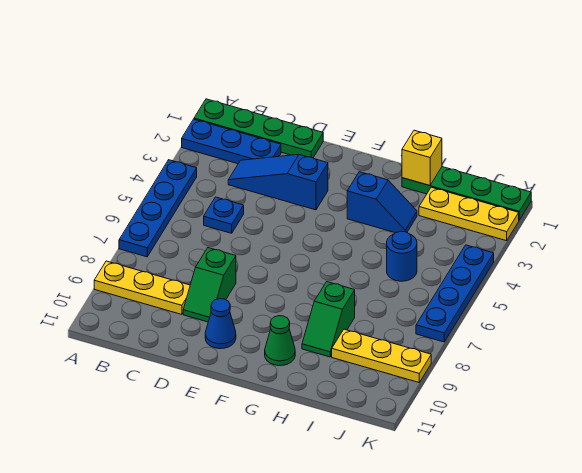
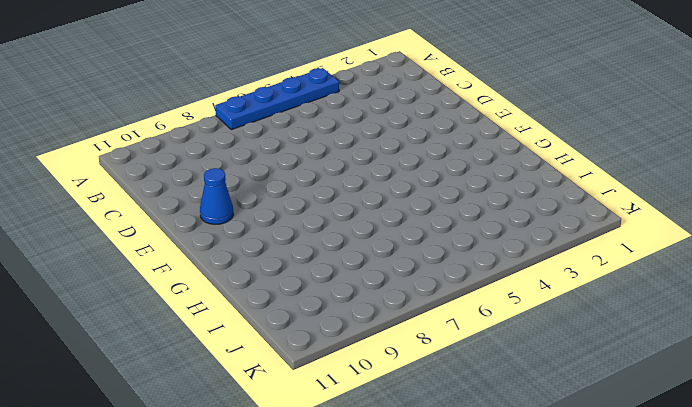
none -> green plate A1:D1 level 1
none -> blue plate A2:C2 level 1
none -> yellow plate A9:C9 level 1

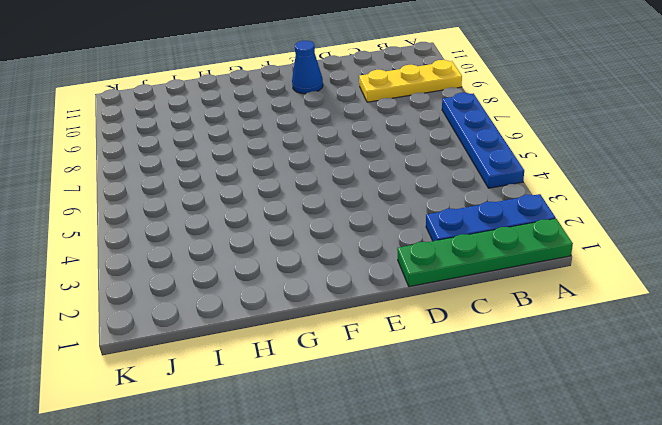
none -> blue slope C3:E3 level 1 top E
none -> blue plate C5 level 1
none -> green slope D8:D9 level 1 top 8

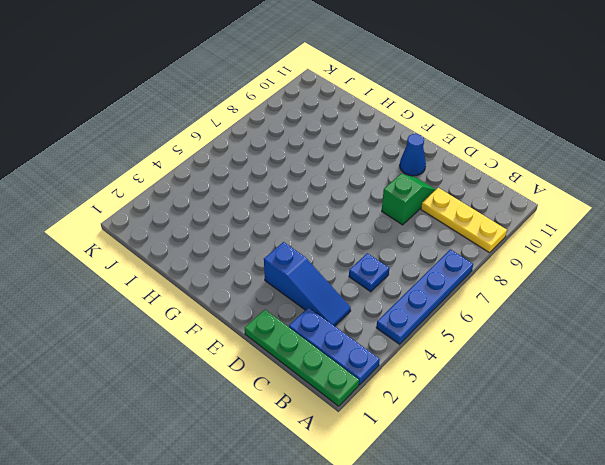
none -> blue slope G3:H3 level 1 top G
none -> green cone G10 level 1
none -> green plate H1:K1 level 1

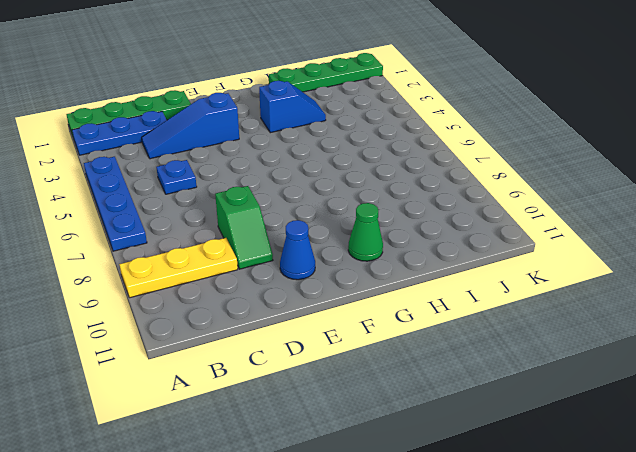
none -> green slope H8:H9 level 1 top 8
none -> yellow plate I2:K2 level 1
none -> blue round brick I5 level 1

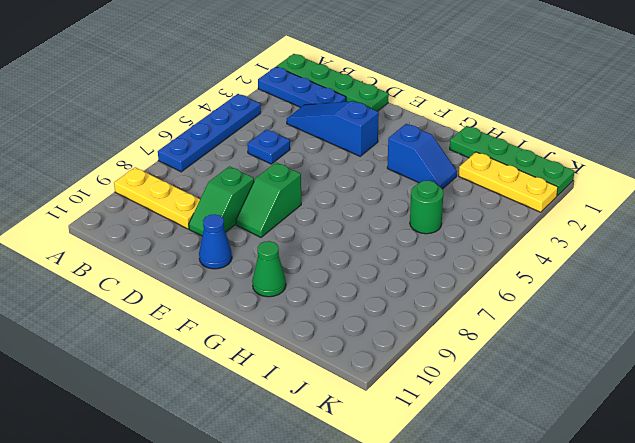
green slope E7:E8 level 1 top 7 -> green slope H8:H9 level 1 top 8
green round brick I5 level 1 -> blue round brick I5 level 1
none -> yellow plate I9:K9 level 1
none -> blue plate K4:K7 level 1
none -> yellow brick H1 level 2

